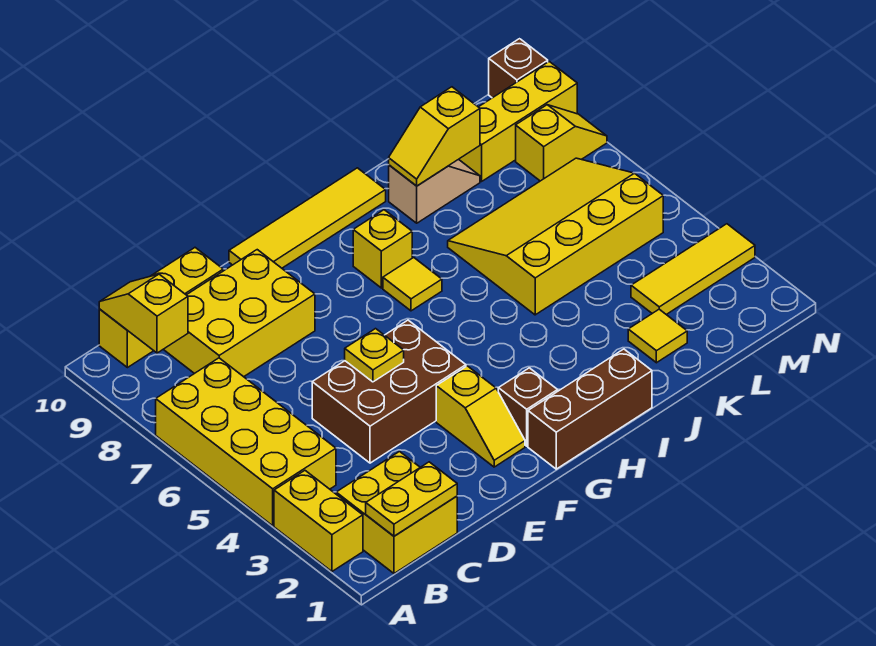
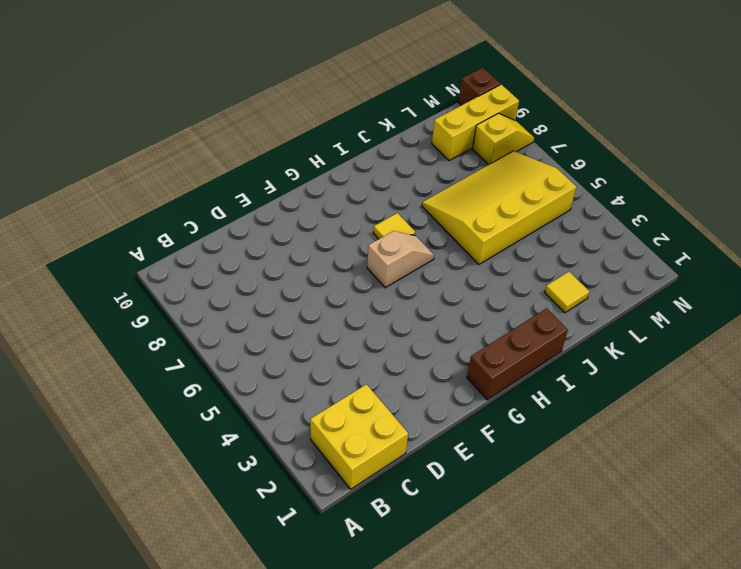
tan slope G6:H6 level 1 top G -> tan slope J9:K9 level 1 top J
none -> yellow brick A2:A3 level 1
none -> yellow brick A4:B7 level 1
none -> yellow brick B10:D10 level 1

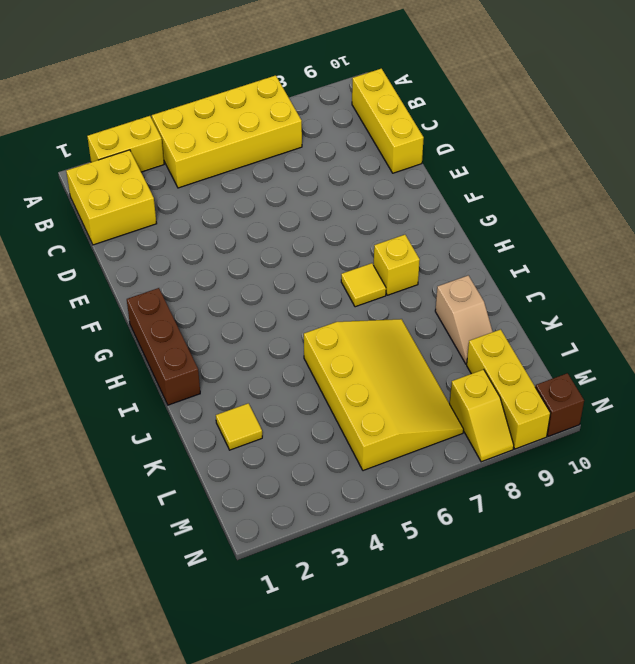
none -> yellow brick C8:E9 level 1
none -> brown brick D4:F5 level 1
none -> yellow slope F2:F3 level 1 top 3

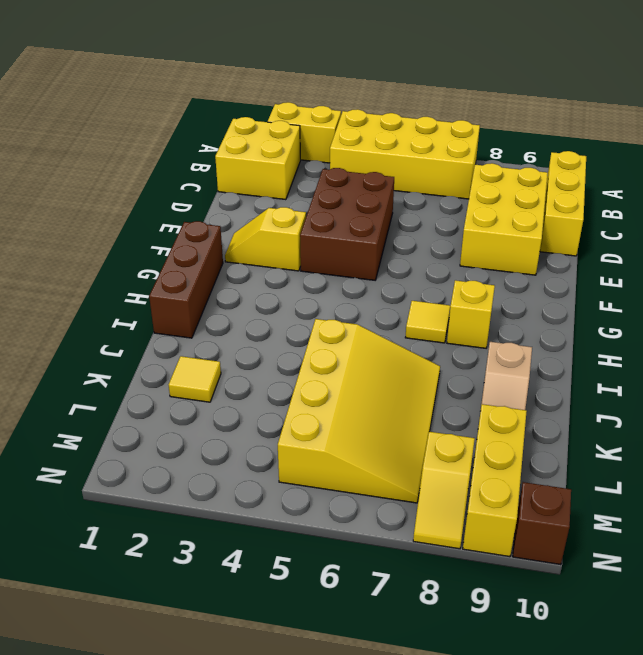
none -> yellow tile F10:I10 level 1
none -> brown brick G2 level 1
none -> yellow tile L3:N3 level 1

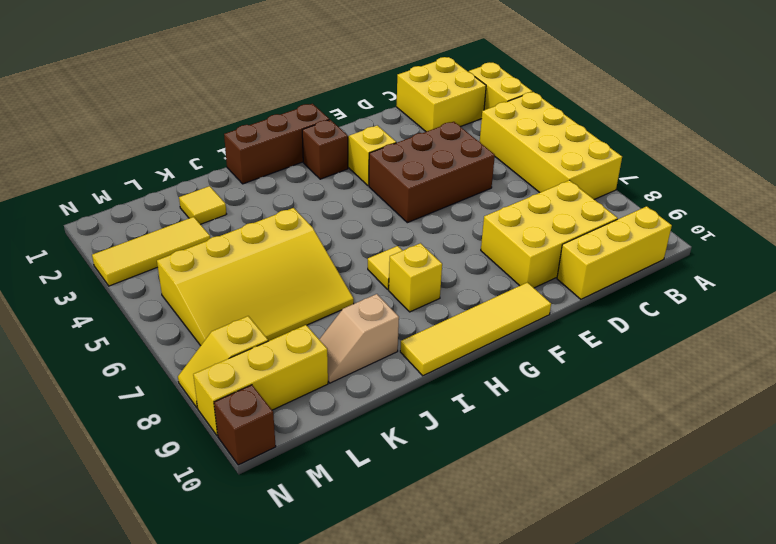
none -> yellow plate B1:C1 level 2
none -> yellow slope B9:B10 level 2 top 9
none -> yellow plate E5 level 2

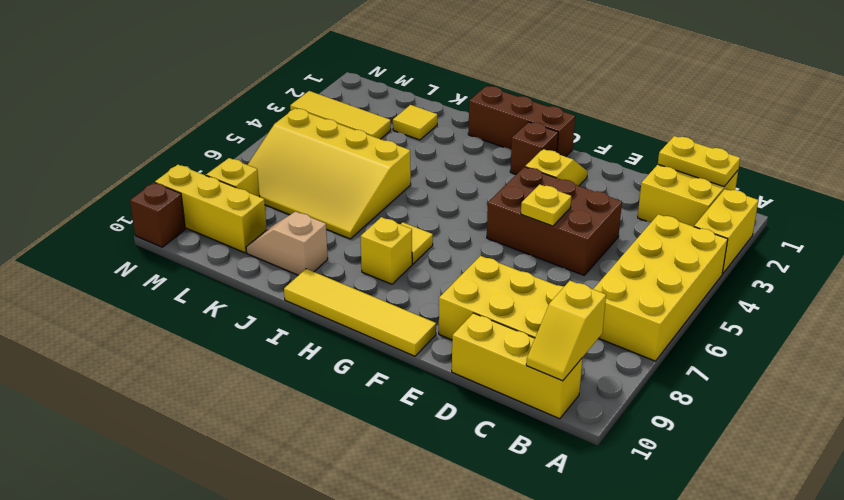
none -> yellow slope J9:K9 level 2 top K

